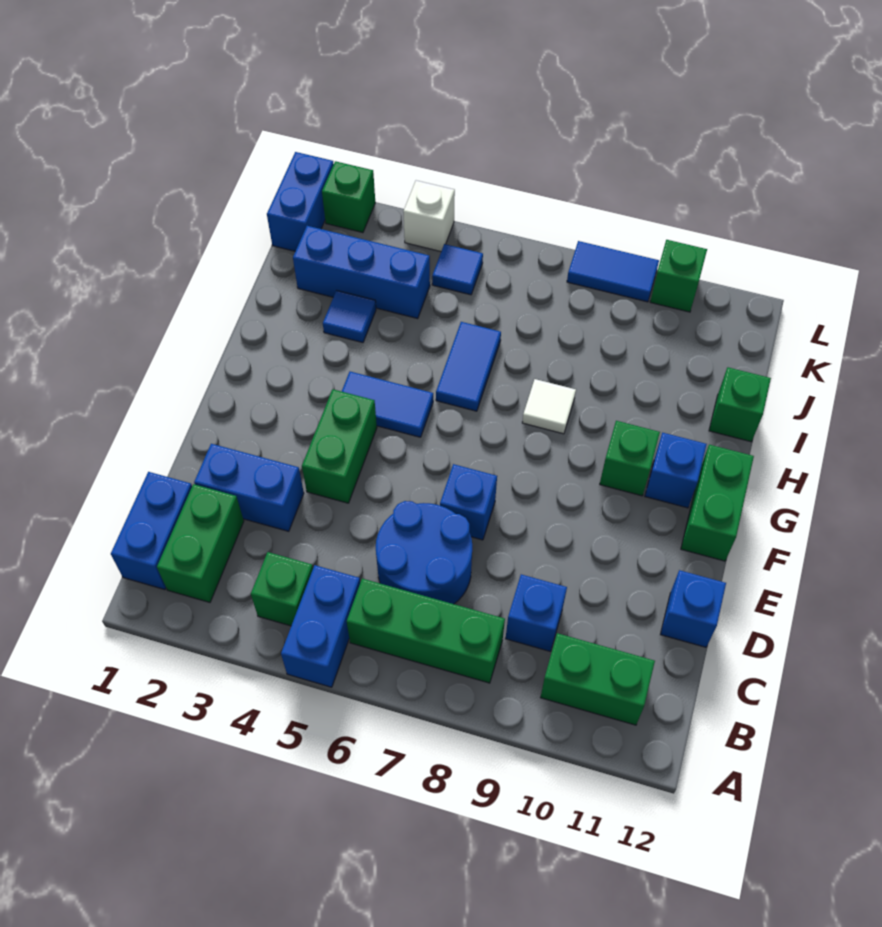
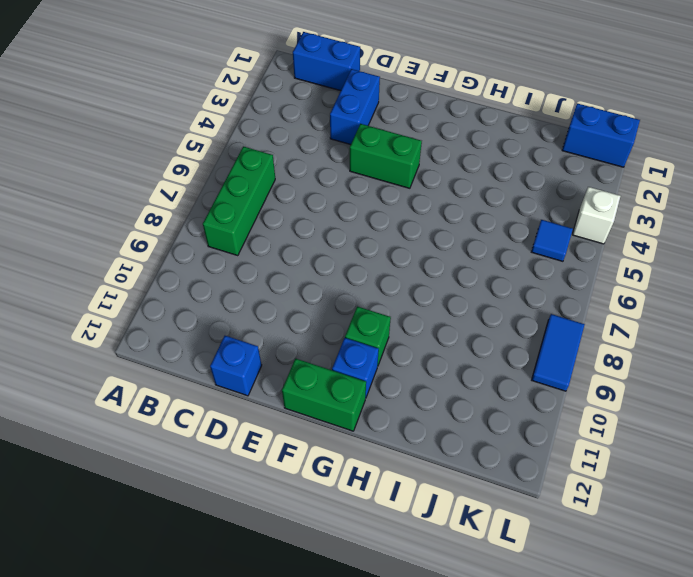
none -> blue brick A5:B5 level 1
none -> green brick B2:C2 level 1
none -> green brick B4 level 1

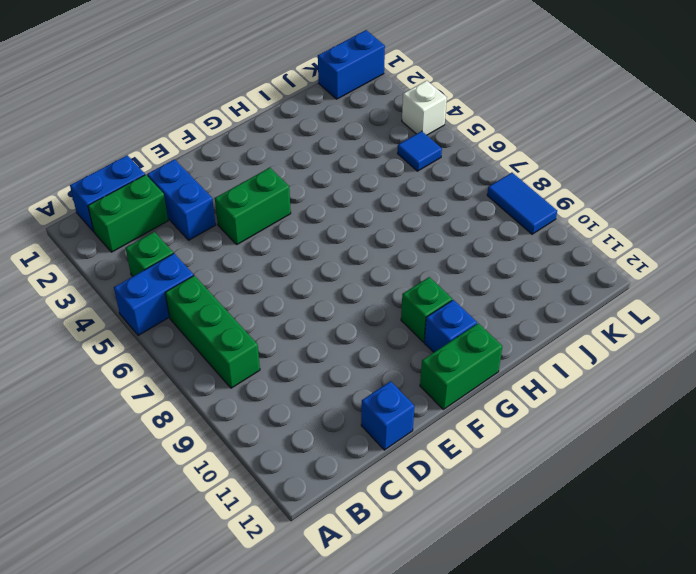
none -> green brick B10:B11 level 1
none -> blue round brick C6:D7 level 1
none -> blue brick C9 level 1

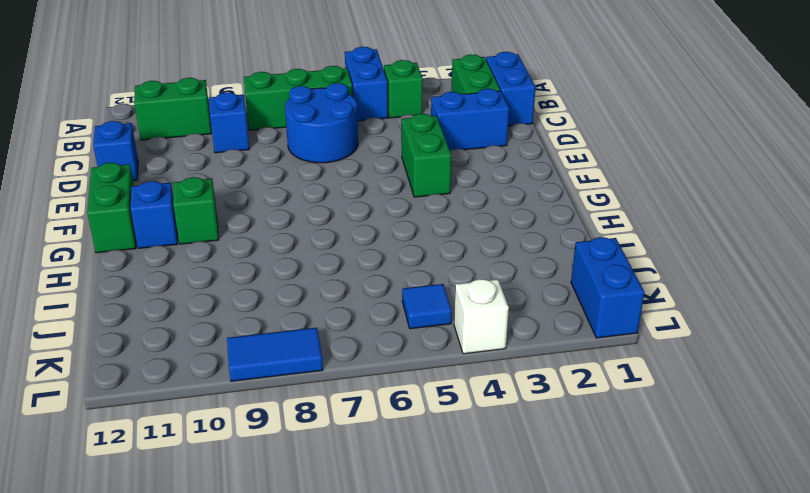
none -> blue brick E7 level 1
none -> blue tile G4:G5 level 1
none -> blue tile H6:I6 level 1

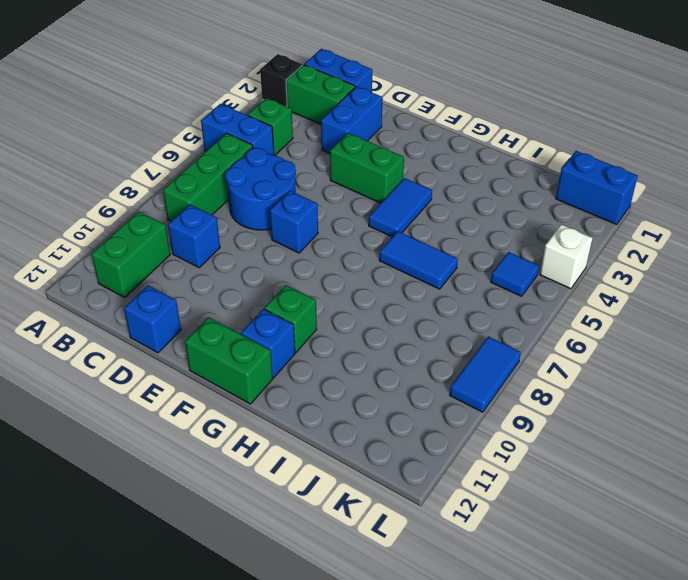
black brick A2 level 1 -> none
none -> white tile H8 level 1
none -> blue tile I3 level 1
none -> green brick I12 level 1

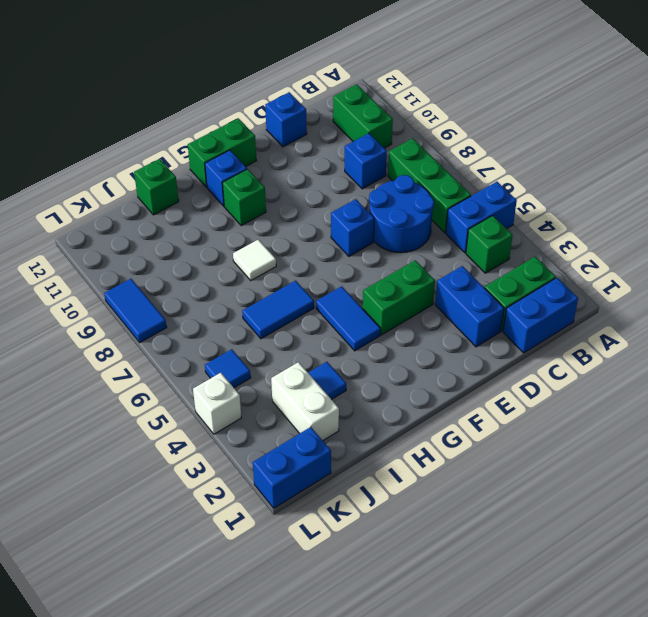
white brick J2:J3 level 1 -> blue brick J2:J4 level 1
none -> green brick L2 level 1
none -> green brick L10 level 1

